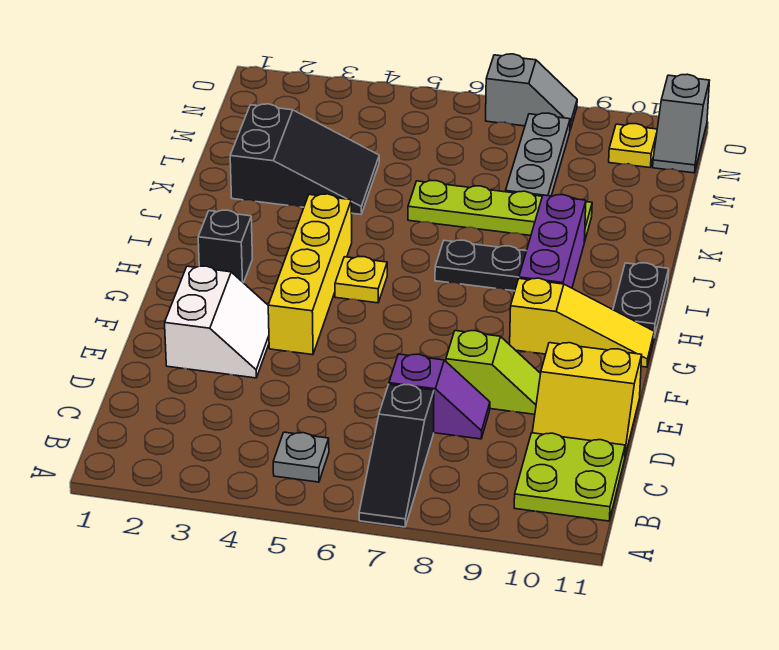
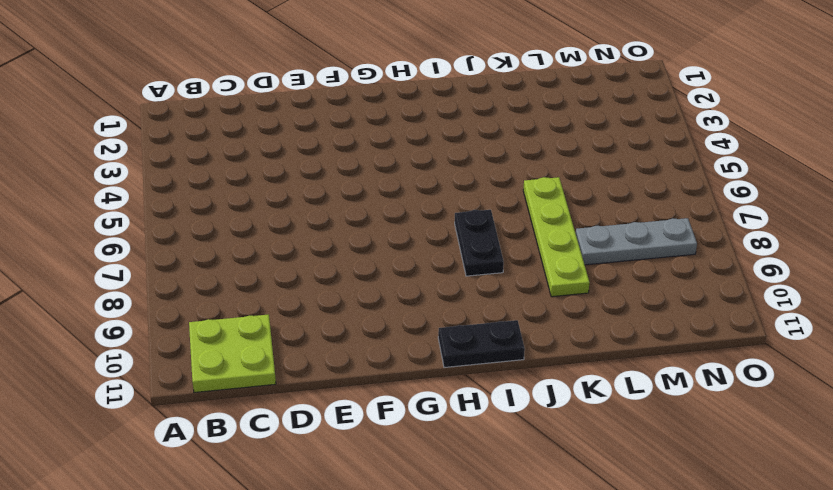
none -> black slope A7:C7 level 1 top C
none -> grey plate B5 level 1
none -> purple slope D7:D8 level 1 top 7

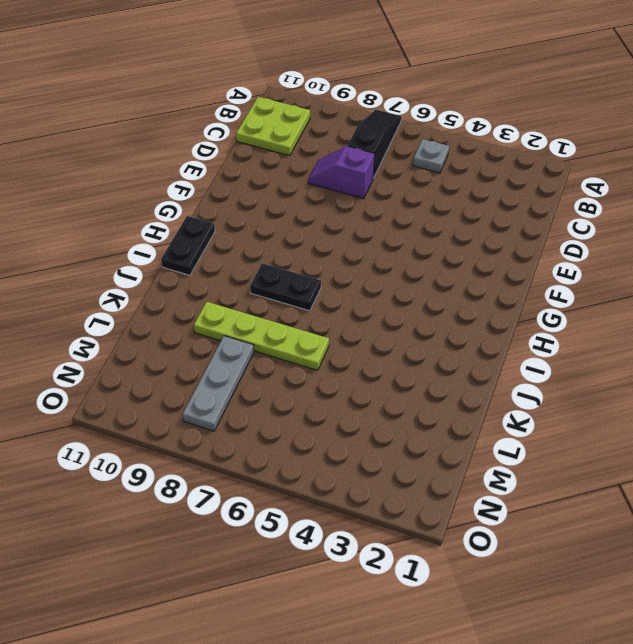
none -> yellow slope D10:E11 level 1 top E
none -> white slope E2:F3 level 1 top 2
none -> lime slope E8:E9 level 1 top 8

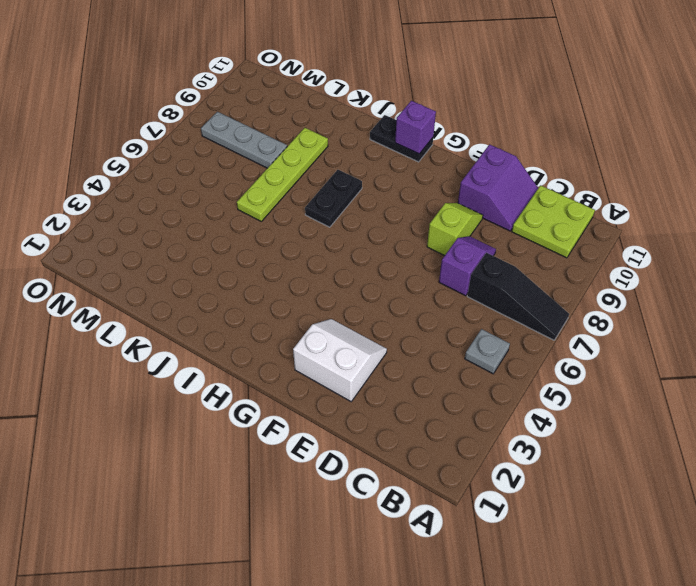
purple slope D10:E11 level 1 top E -> yellow slope D10:E11 level 1 top E
purple brick H11 level 2 -> none
none -> yellow brick F4:I4 level 1
none -> yellow slope G9:G11 level 1 top 9
none -> black brick H2 level 1

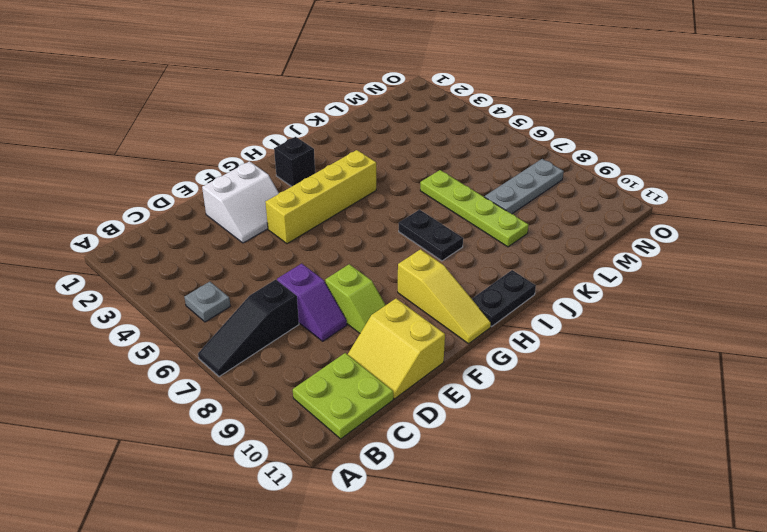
none -> yellow plate H5 level 1
none -> purple brick H9:J9 level 1
none -> black slope K2:L4 level 1 top 2

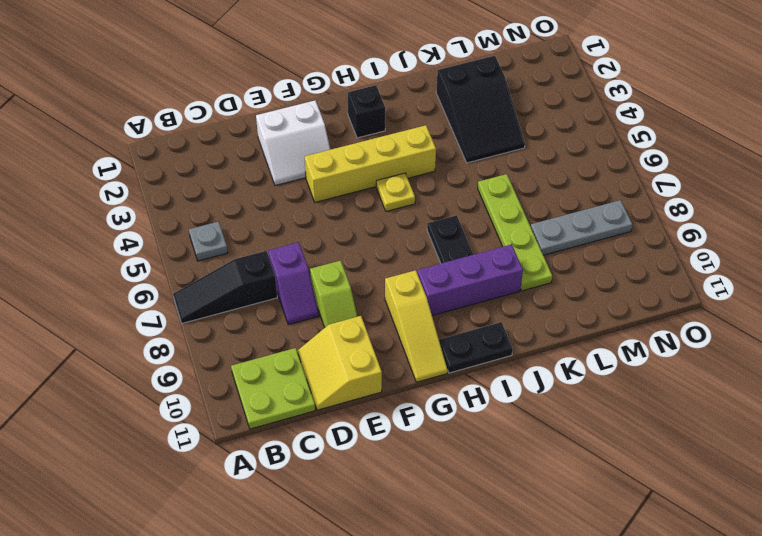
none -> yellow plate N10 level 1
none -> grey slope N11:O11 level 1 top O
none -> grey slope O7:O8 level 1 top 7

